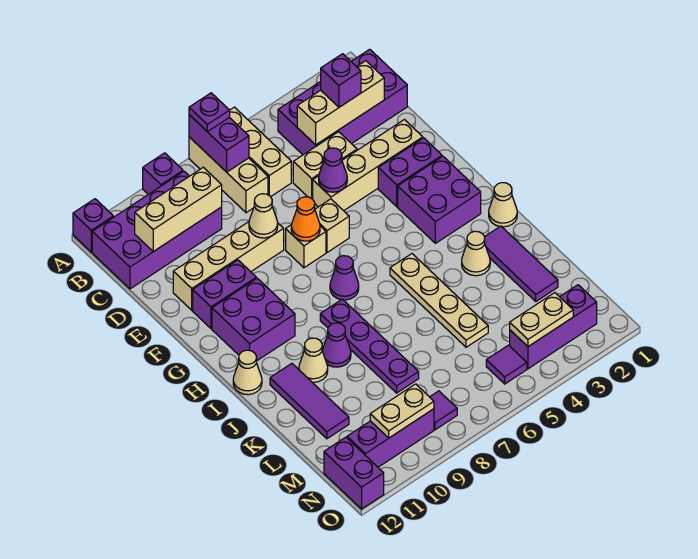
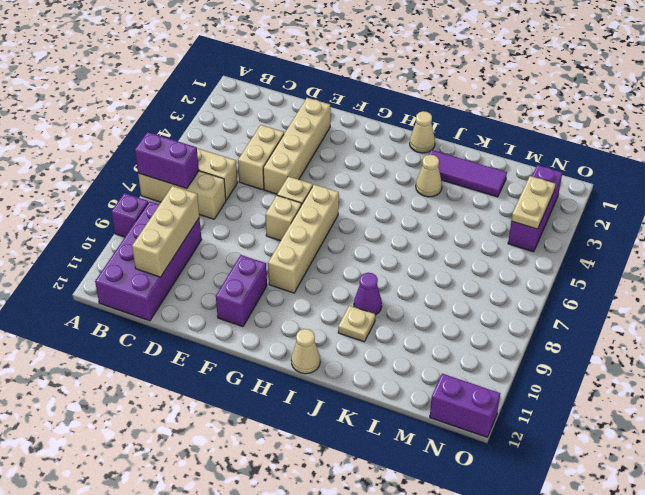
tan brick G6:G9 level 1 -> tan brick E8:E11 level 1
tan plate J10 level 1 -> tan cone J10 level 1
none -> purple brick A12 level 1
none -> purple brick B1:C4 level 1
none -> purple brick F2:F3 level 1
none -> purple brick G2:H3 level 1

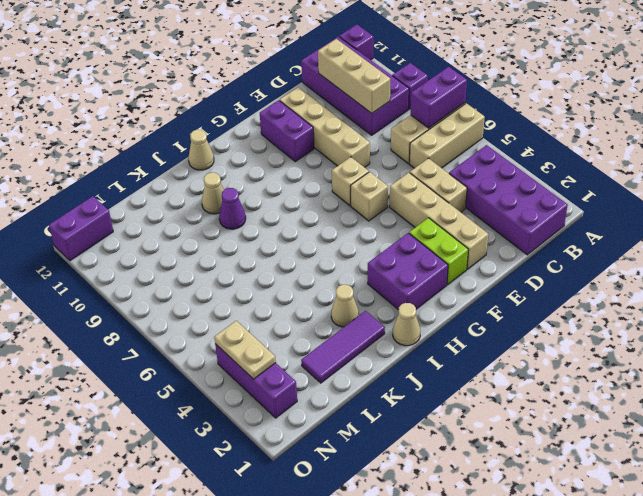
lime brick F2:F3 level 1 -> purple brick F2:F3 level 1
none -> purple brick G10:H11 level 1
none -> purple cone H7 level 1
none -> tan plate I5:L5 level 1
none -> purple plate I8:L8 level 1

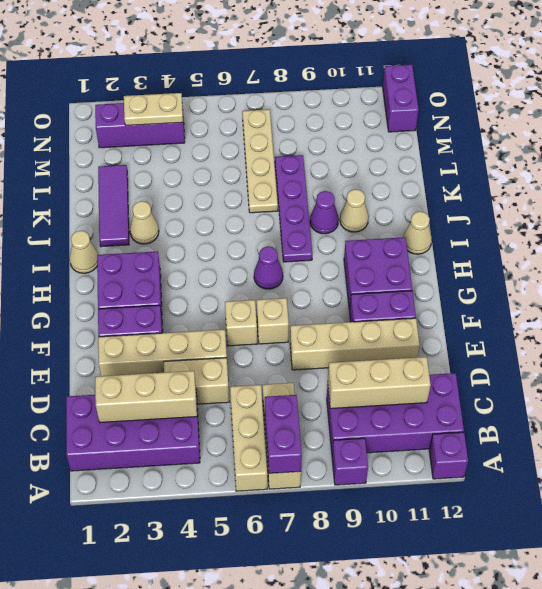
tan plate K7:N7 level 1 -> tan plate I5:L5 level 1
none -> purple tile J11:L11 level 1
none -> purple tile N5 level 1
none -> purple tile N8 level 1
none -> purple brick N9:N11 level 1

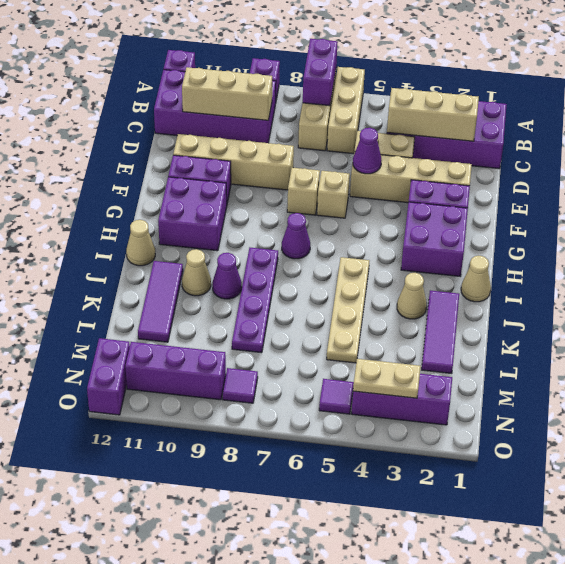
none -> tan cone E8 level 2
none -> orange cone F7 level 2
none -> tan plate N9:N10 level 2
none -> purple plate A7 level 3

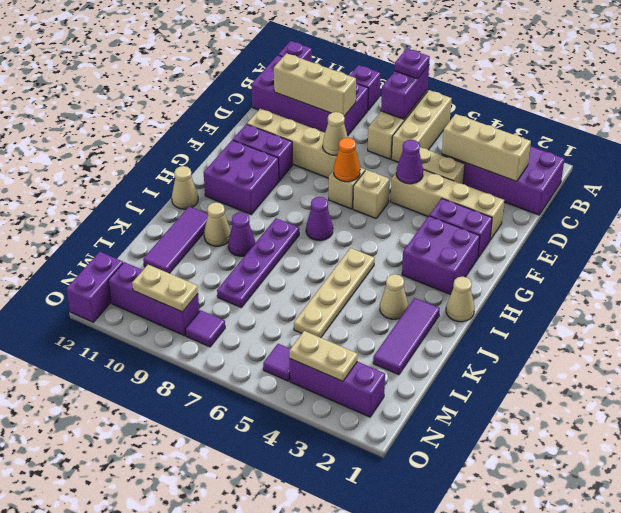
none -> purple brick C3 level 3

